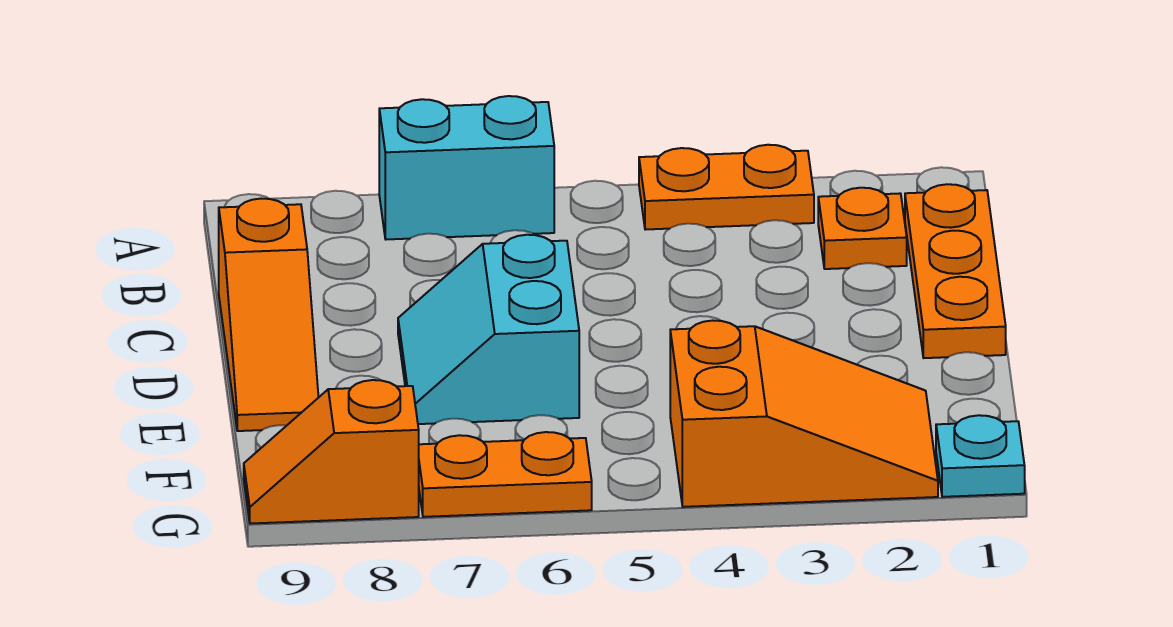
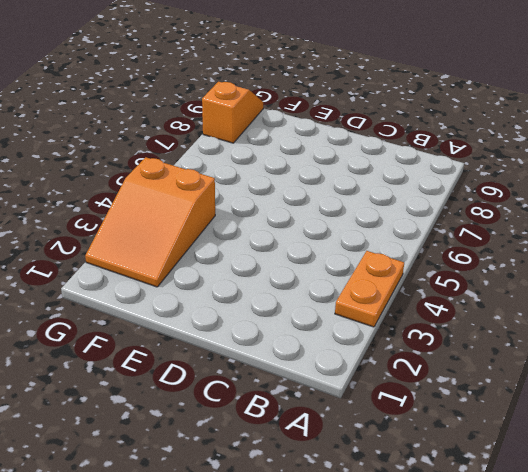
none -> cyan brick A6:A7 level 1
none -> orange plate B1:D1 level 1

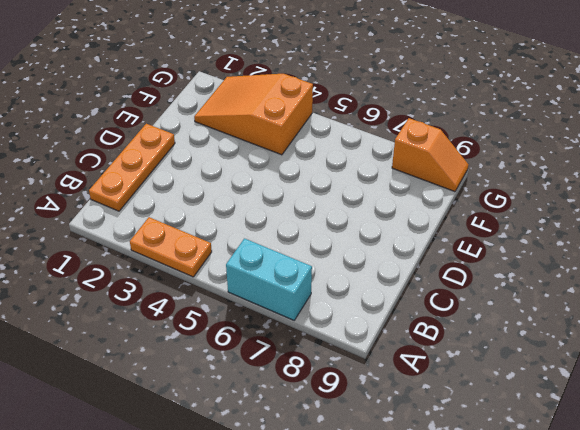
none -> orange plate B2 level 1
none -> orange slope C9:E9 level 1 top C

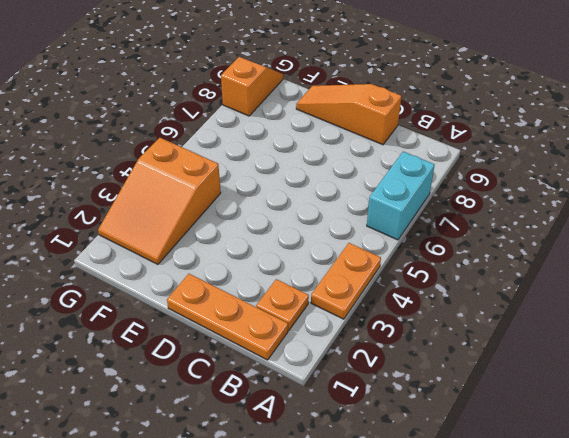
none -> cyan slope D6:E7 level 1 top 6
none -> cyan plate G1 level 1

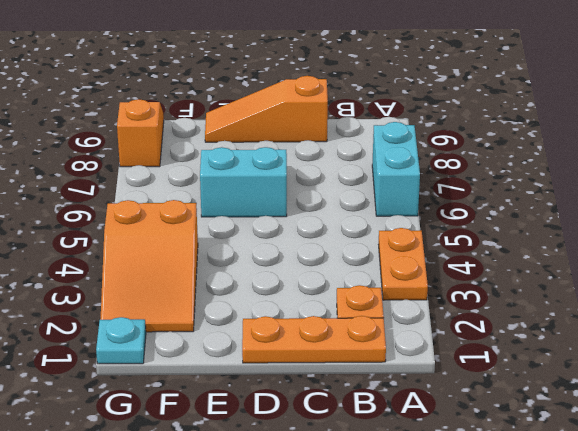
none -> orange plate G6:G7 level 1

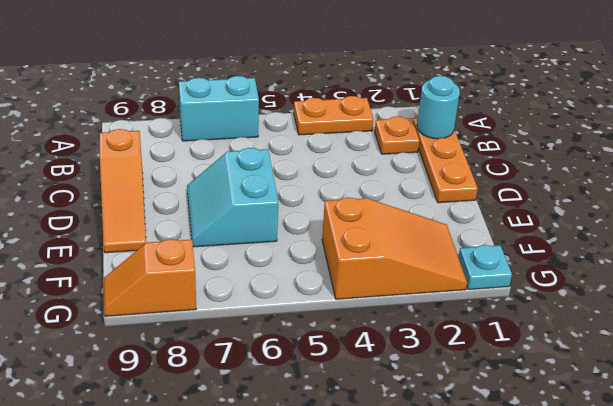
cyan round brick B1 level 2 -> none
none -> orange plate G6:G7 level 1

